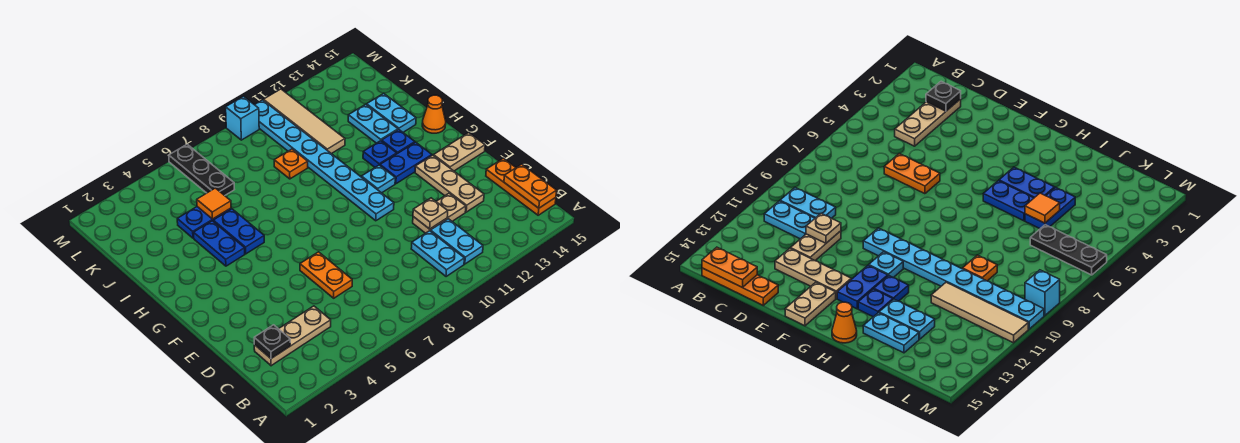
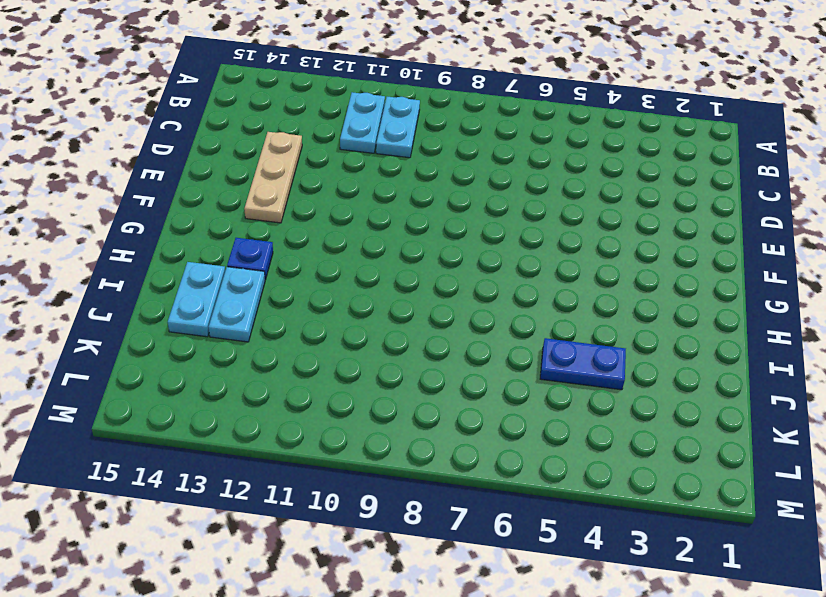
none -> orange plate B15:D15 level 1
none -> tan plate C2:C4 level 1
none -> orange plate D6:E6 level 1

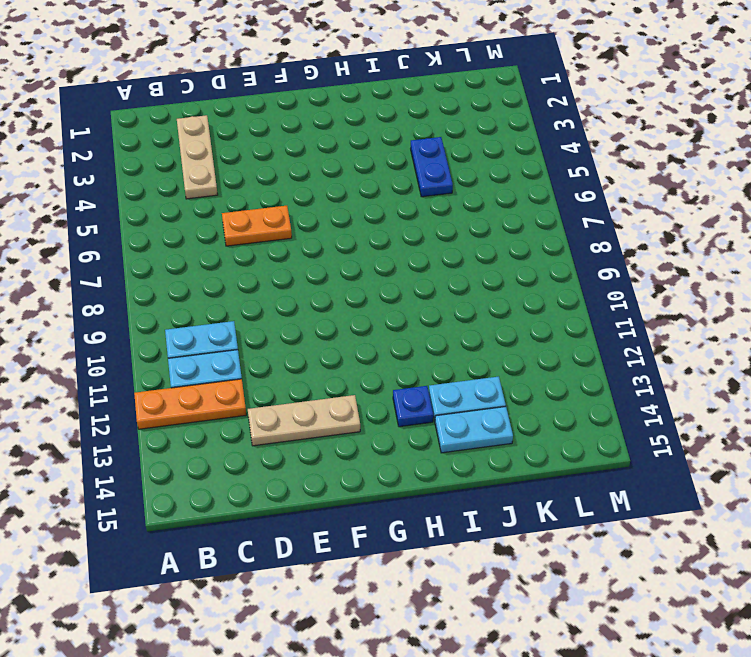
orange plate A12:C12 level 1 -> orange plate B15:D15 level 1
none -> tan plate D11:D12 level 1
none -> cyan plate F10:M10 level 1
none -> tan plate F14:F15 level 1

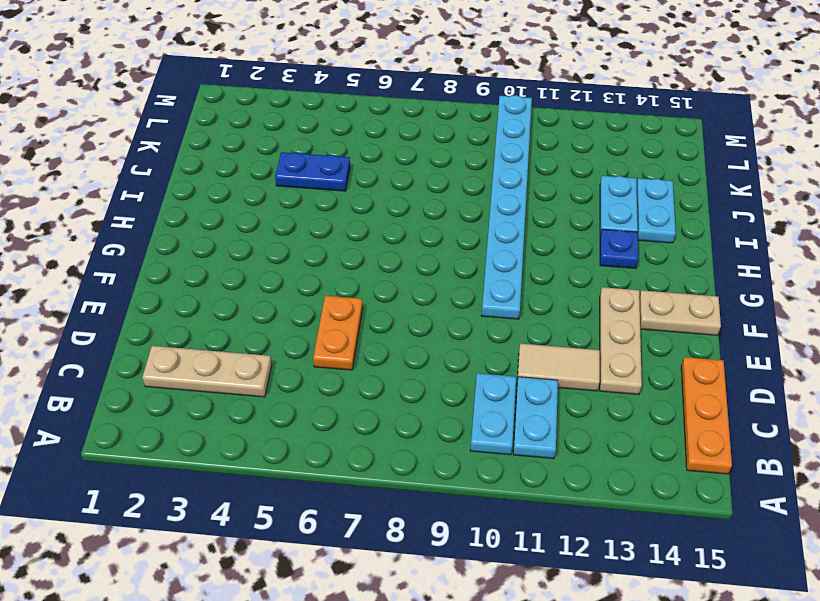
tan tile D11:D12 level 1 -> tan plate D11:D12 level 1
none -> cyan plate G11 level 1
none -> blue plate G12:G13 level 1
none -> blue plate H4:I4 level 1

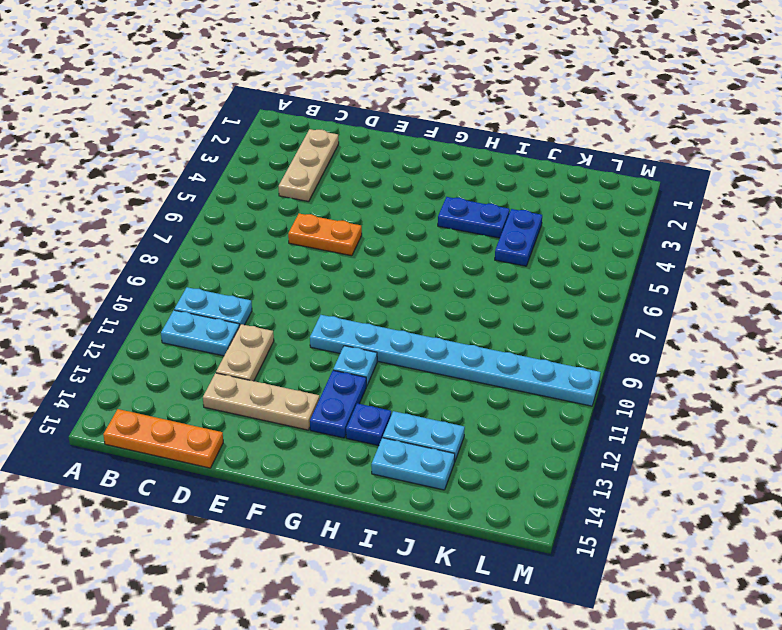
none -> tan plate F14:F15 level 1
none -> blue plate H5:I5 level 1
none -> blue plate H12 level 1

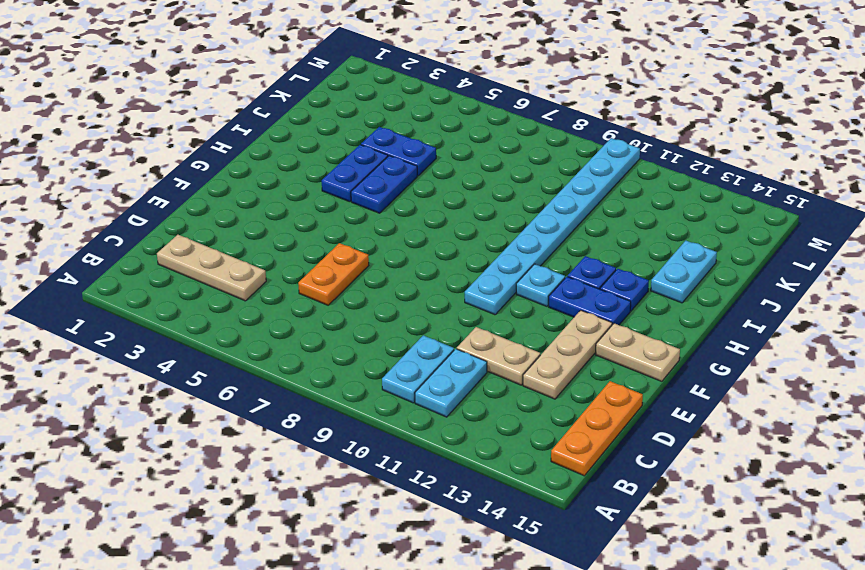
none -> orange cone H15 level 1
none -> cyan plate I13:J13 level 1
none -> orange plate J9 level 1

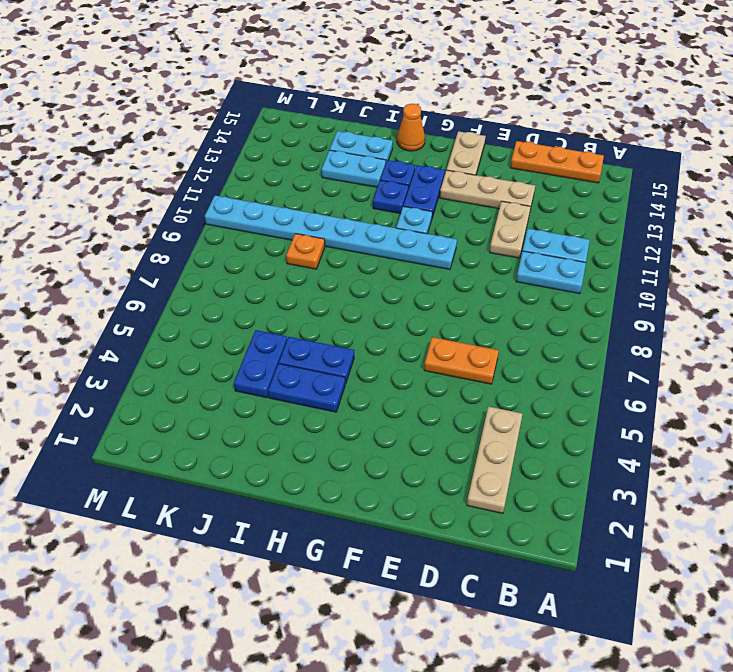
none -> tan tile J11:M11 level 1
none -> black plate K6:M6 level 1
none -> cyan brick M9 level 1

